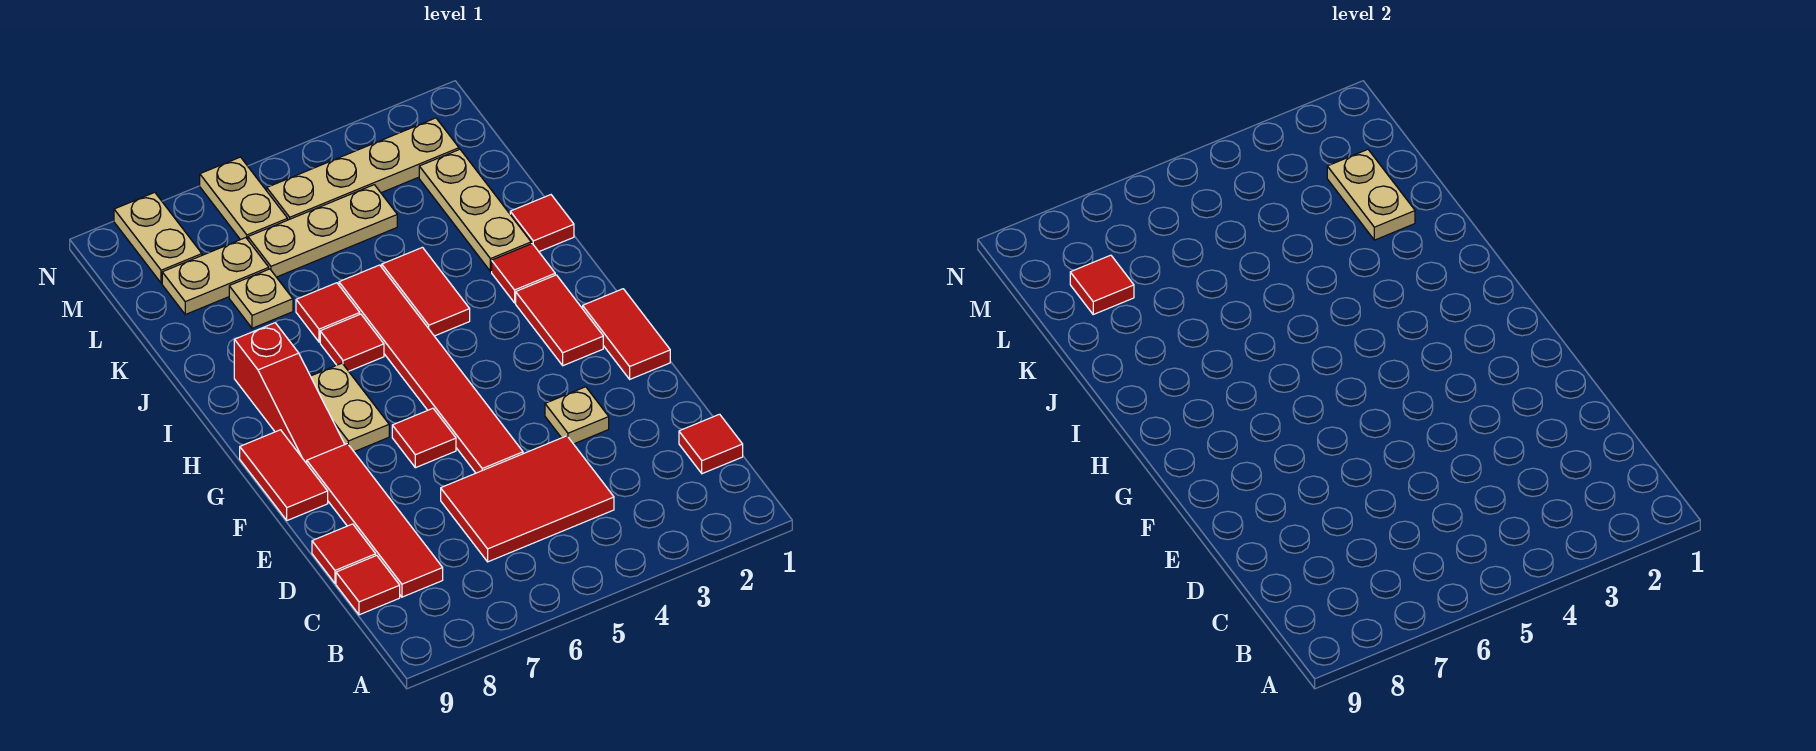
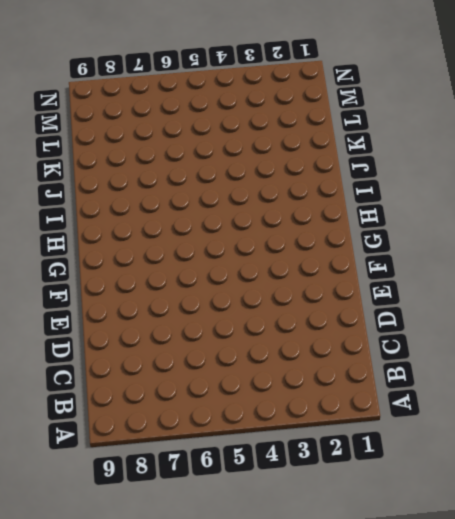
none -> red tile C1 level 1
none -> red tile C4:D6 level 1
none -> red tile C8:F8 level 1

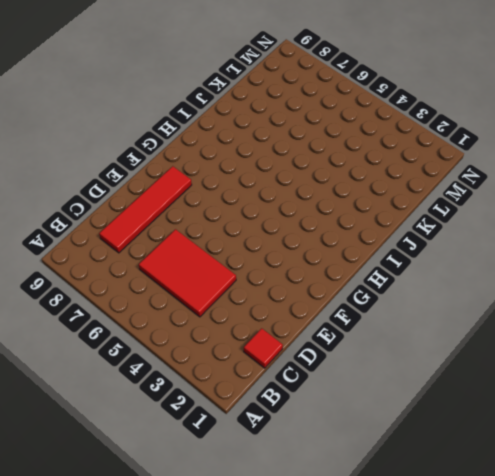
none -> red tile C9 level 1
none -> red tile D9 level 1
none -> tan plate E3 level 1

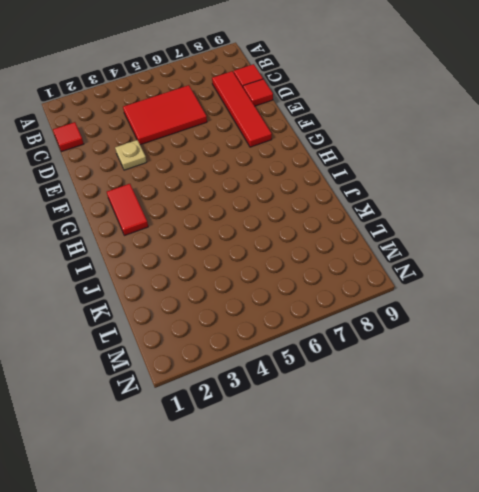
none -> red tile E5:J5 level 1
none -> red tile F1:G1 level 1
none -> red tile F6 level 1

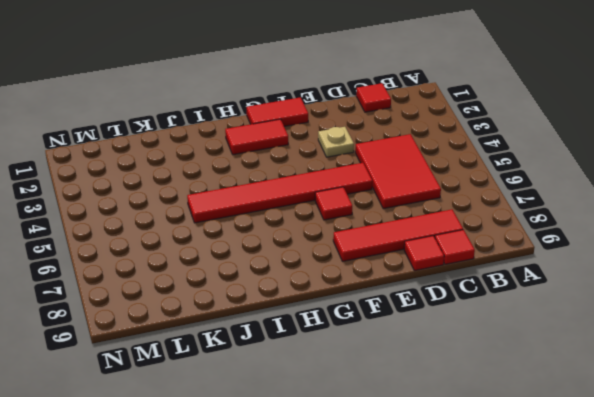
none -> red tile F9:G9 level 1
none -> tan plate G7:H7 level 1
none -> red slope G8:I8 level 1 top I

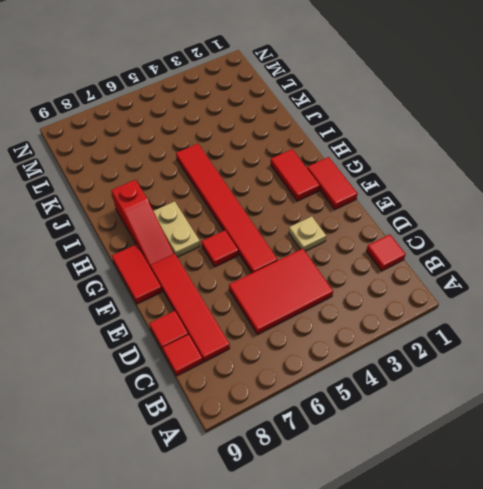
none -> red tile I2 level 1
none -> red tile I4:J4 level 1
none -> red tile I6 level 1

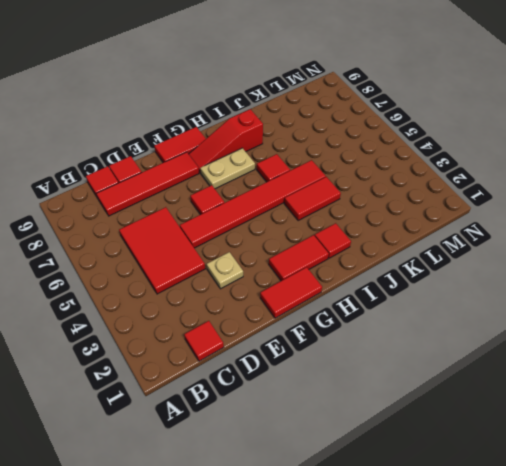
none -> red tile J1 level 1
none -> tan plate J2:L2 level 1
none -> red tile J6 level 1

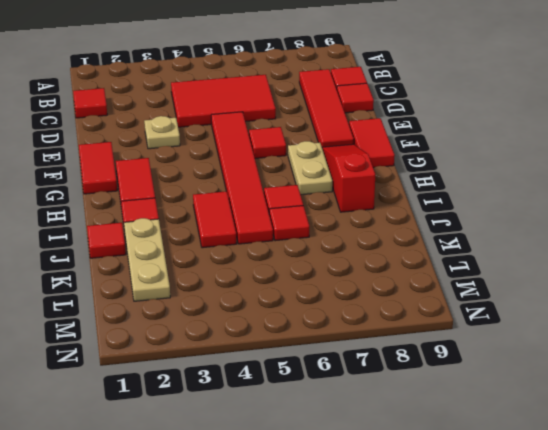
none -> tan plate K7 level 1
none -> tan plate L4:L6 level 1
none -> tan plate L7:L8 level 1

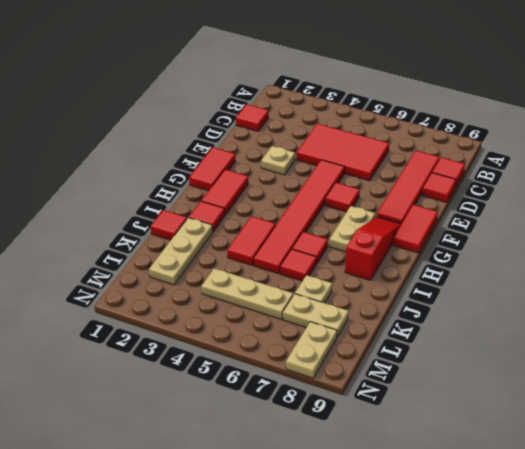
none -> tan plate M2:M5 level 1
none -> tan plate M6:N6 level 1
none -> tan plate K2:L2 level 2

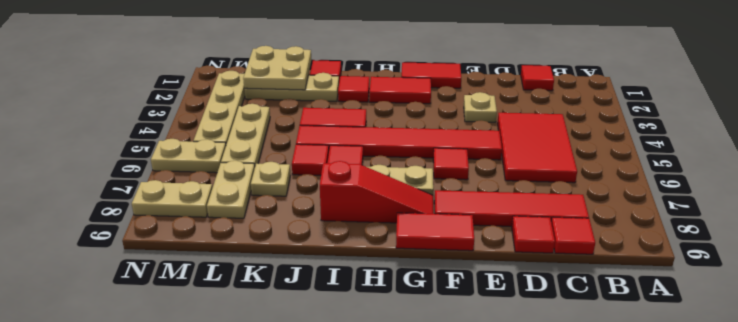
tan plate K1:L2 level 2 -> tan plate K2:L2 level 2
none -> red tile L8 level 2

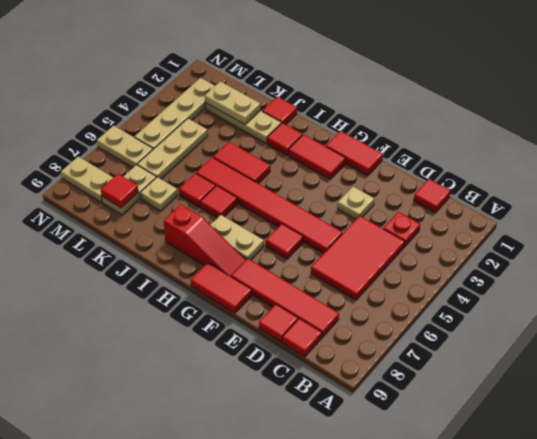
red plate C3 level 1 -> none

